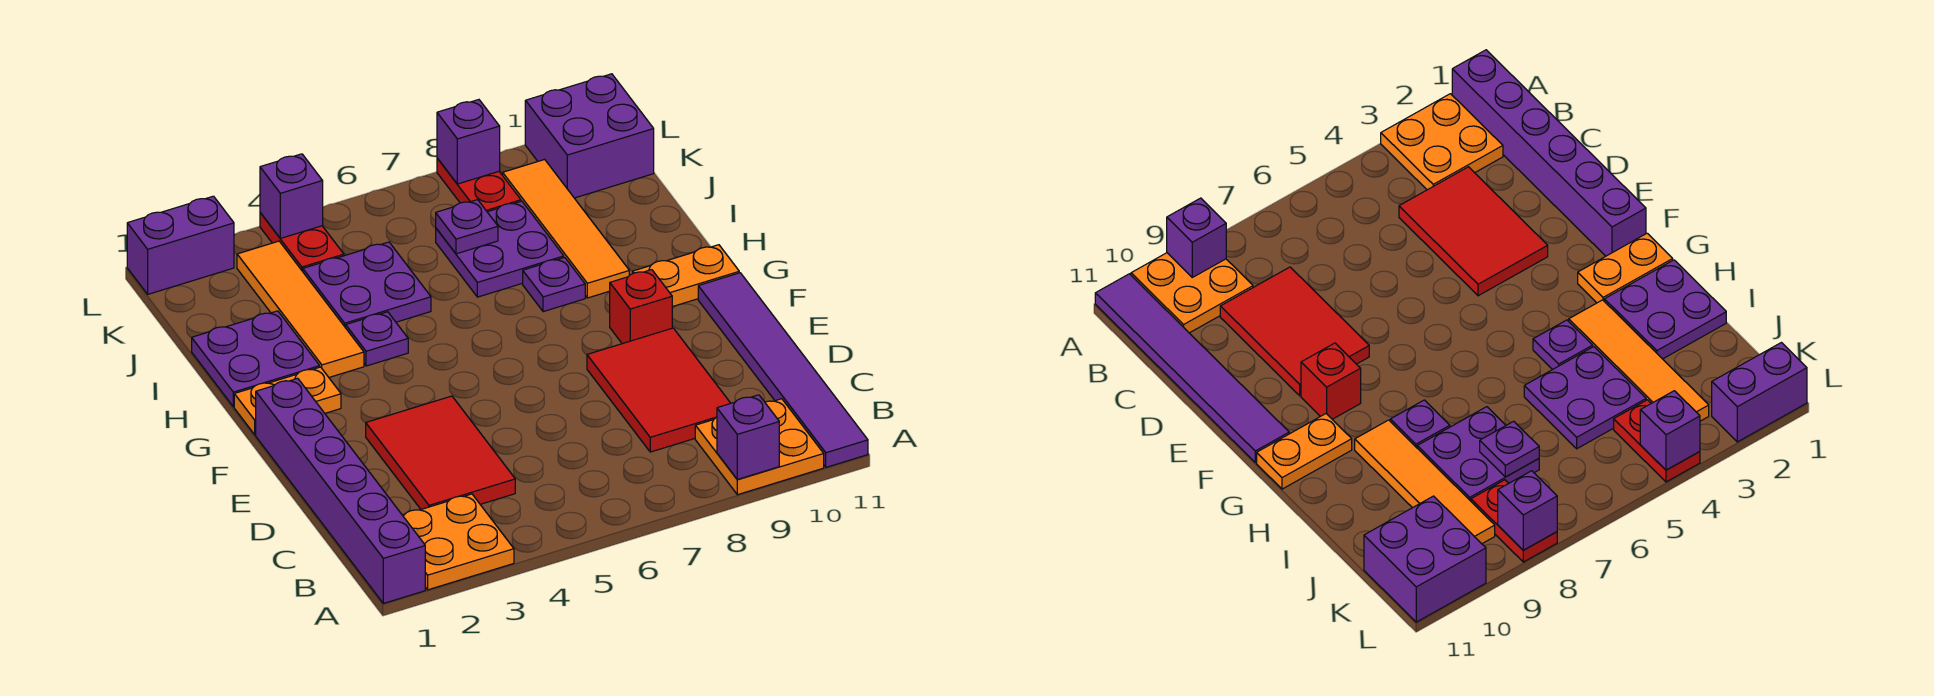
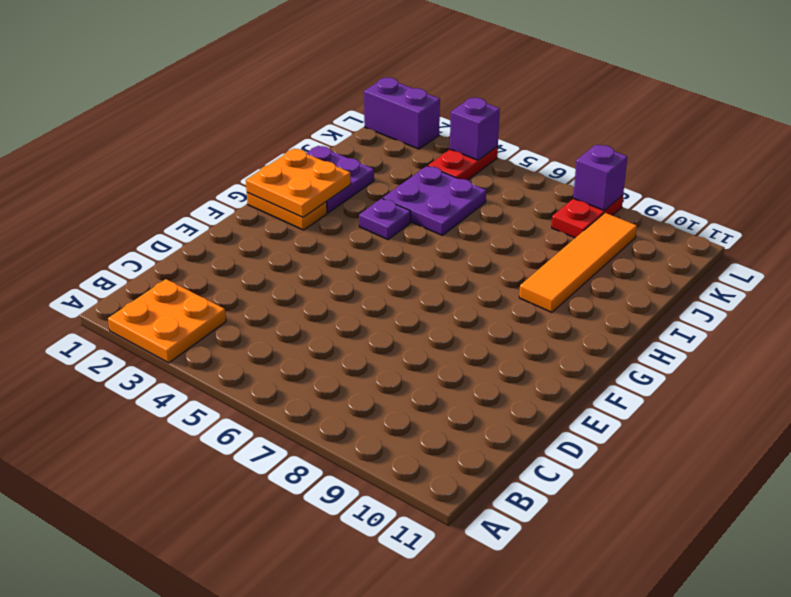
orange plate G1:H2 level 2 -> orange plate A9:B10 level 1
none -> purple brick A1:F1 level 1
none -> purple tile A11:F11 level 1
none -> red tile C3:E4 level 1

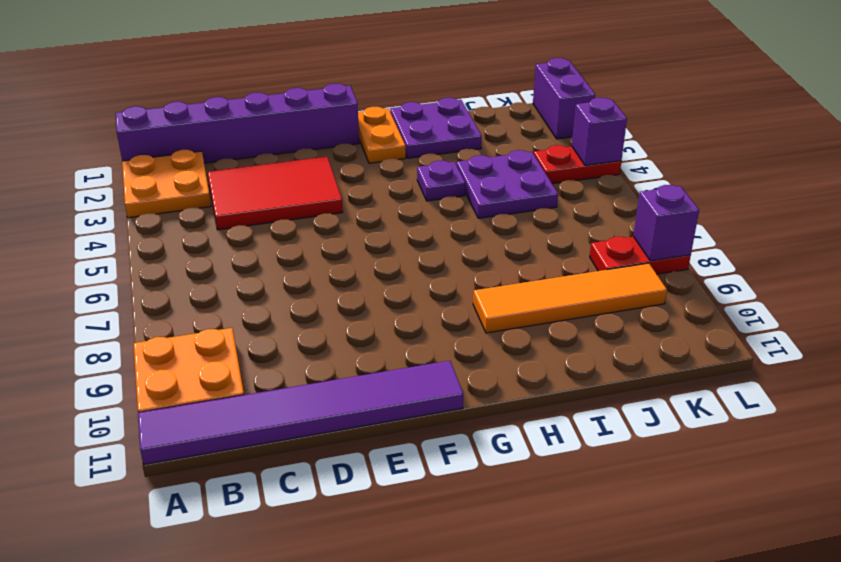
none -> red tile C8:E9 level 1
none -> red brick F9 level 1
none -> orange plate G10:G11 level 1

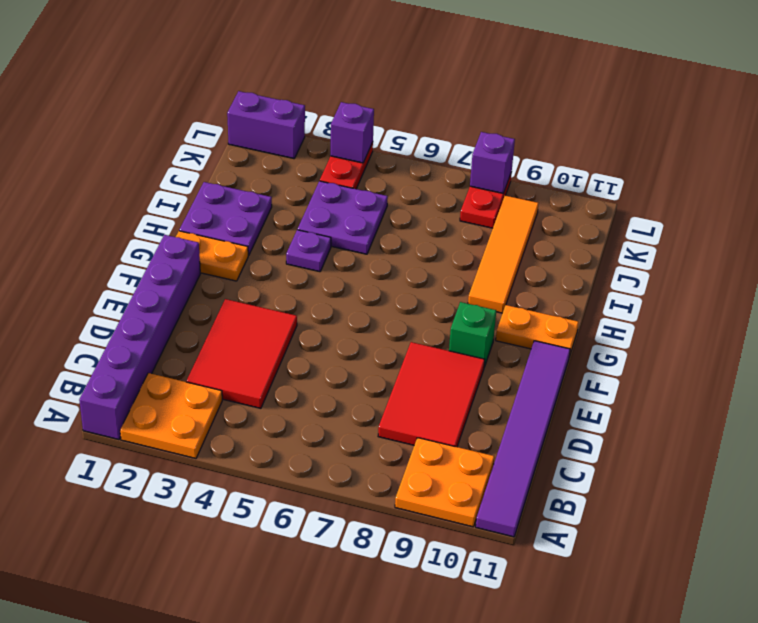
green brick F9 level 1 -> red brick F9 level 1
none -> orange tile H3:K3 level 1
none -> purple plate H8 level 1
none -> purple plate I7:J8 level 1

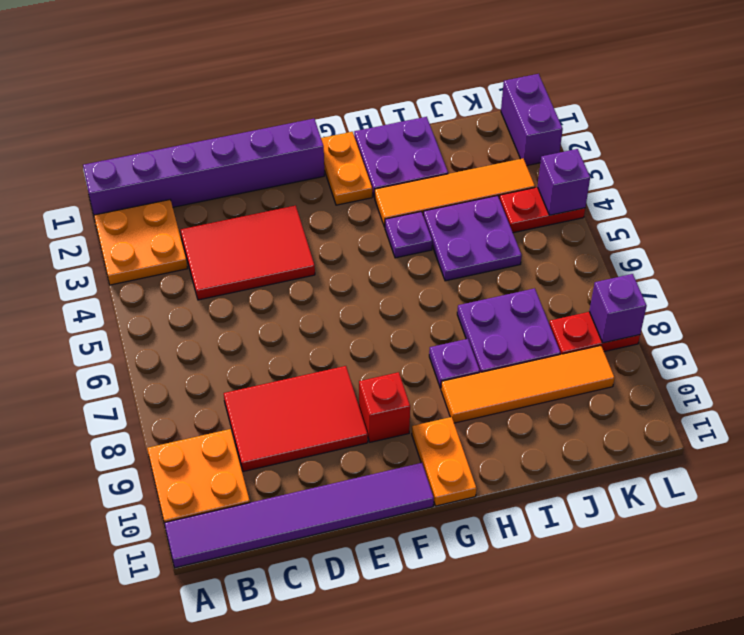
none -> purple brick K10:L11 level 1
none -> purple brick A9 level 2
none -> purple plate J7 level 2

